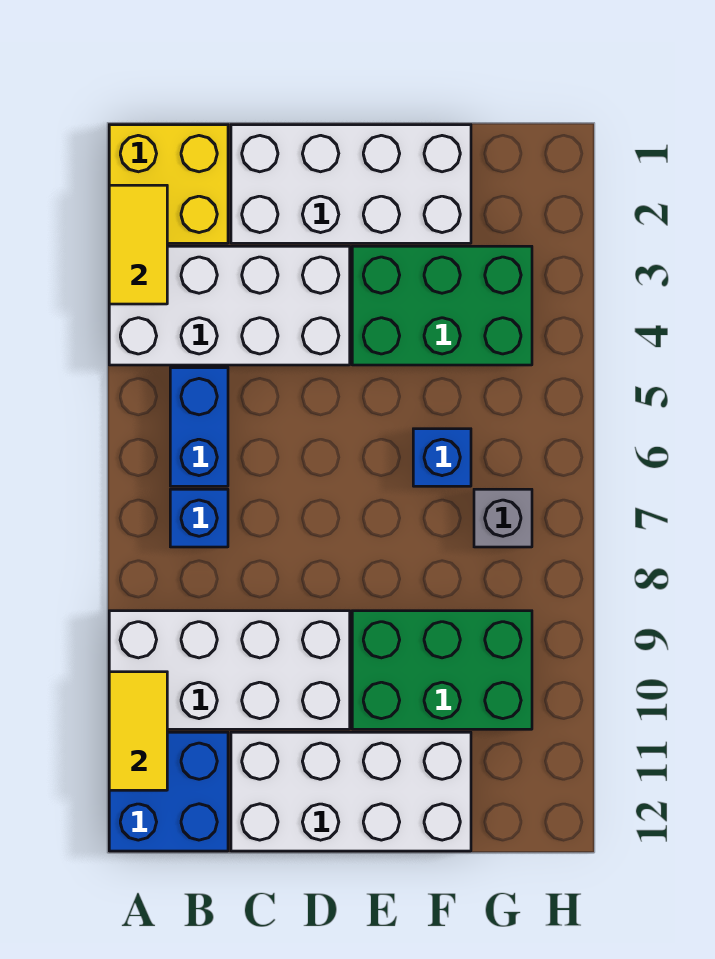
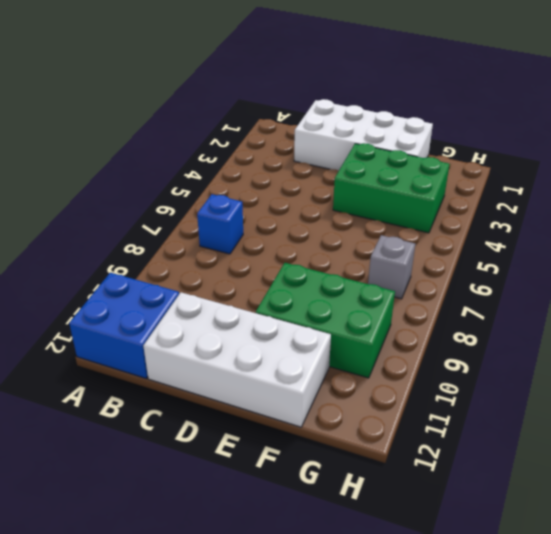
none -> yellow brick A1:B2 level 1
none -> white brick A3:D4 level 1
none -> white brick A9:D10 level 1

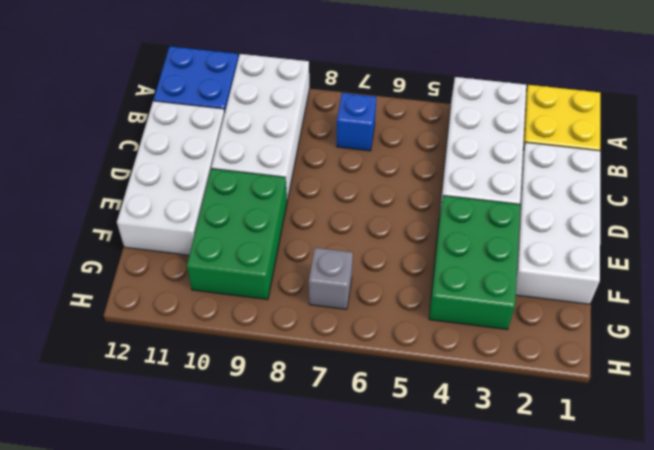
none -> blue brick B5:B6 level 1
none -> blue brick F6 level 1
none -> yellow tile A2:A3 level 2

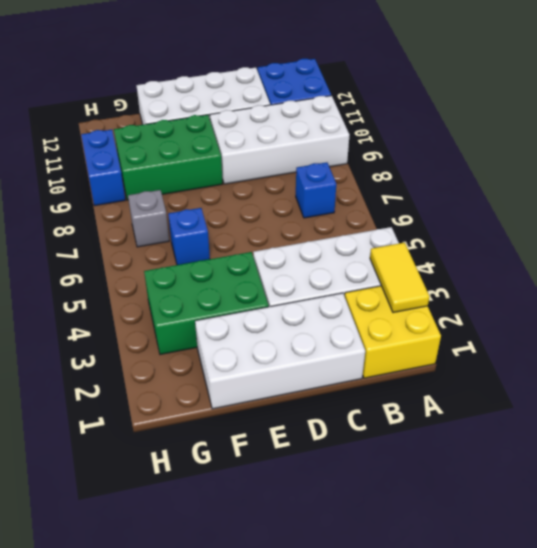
blue brick H9:H10 level 1 -> blue brick B5:B6 level 1
none -> yellow tile A10:A11 level 2

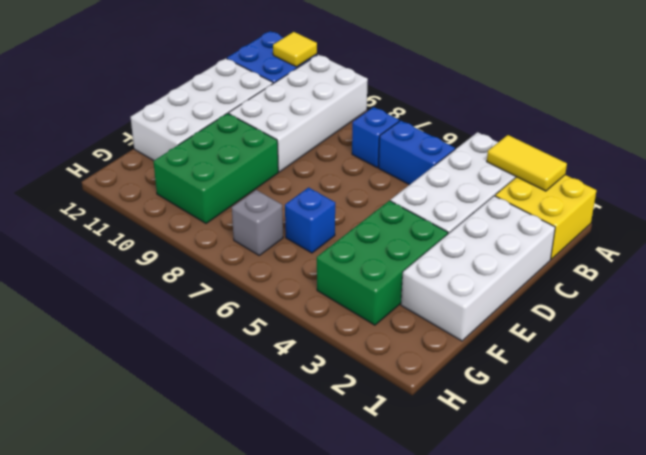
yellow tile A11 level 2 -> yellow tile A10:A11 level 2

